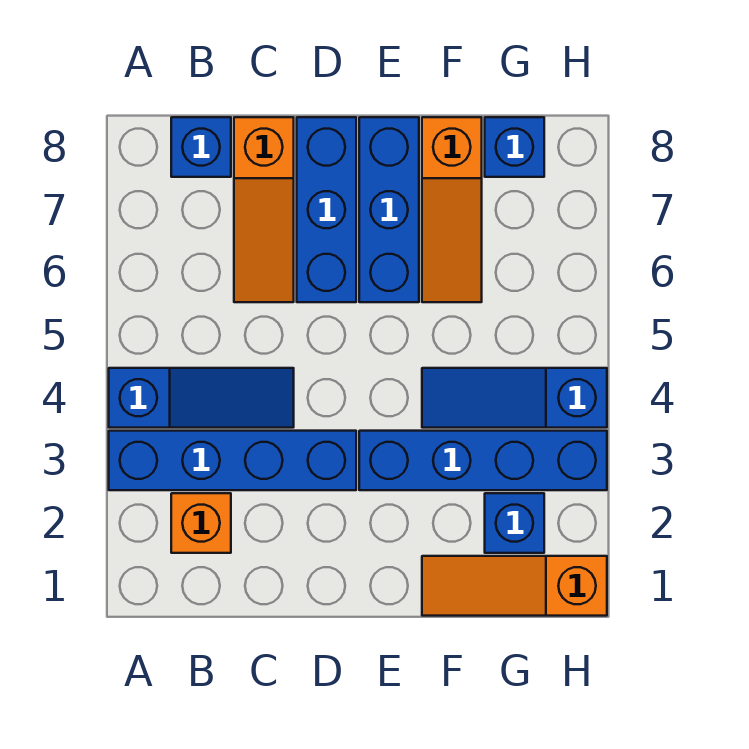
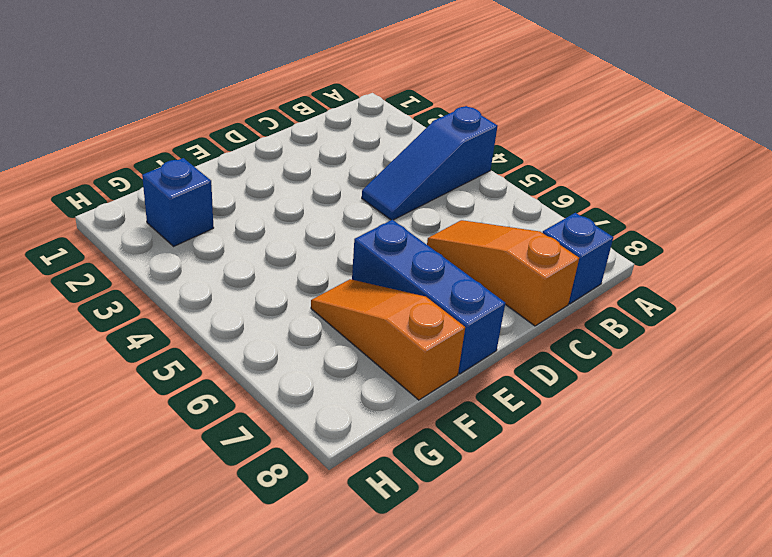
none -> blue brick A3:D3 level 1
none -> orange brick B2 level 1
none -> blue brick D6:D8 level 1

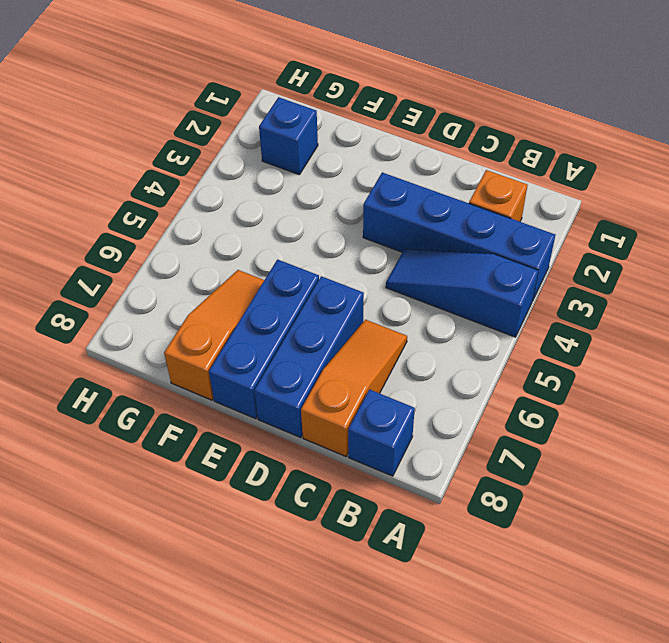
none -> blue brick E3:H3 level 1
none -> orange slope F1:H1 level 1 top H
none -> blue slope F4:H4 level 1 top H

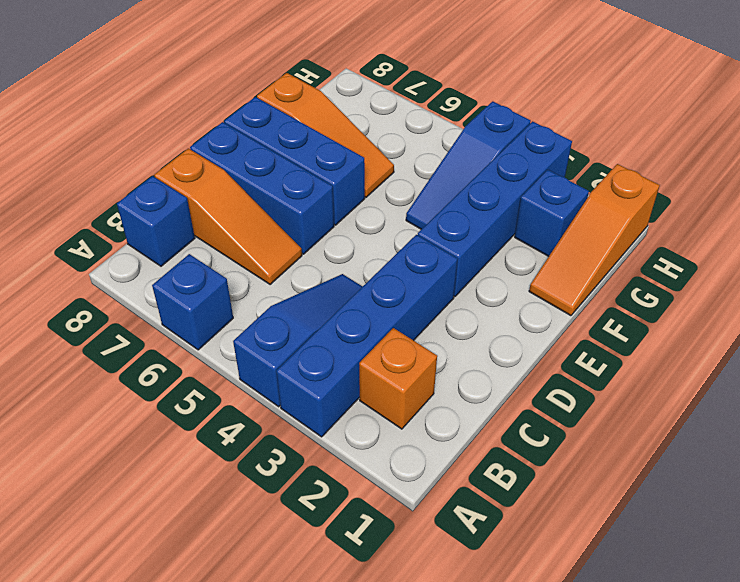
blue brick A6 level 1 -> blue brick G8 level 1

